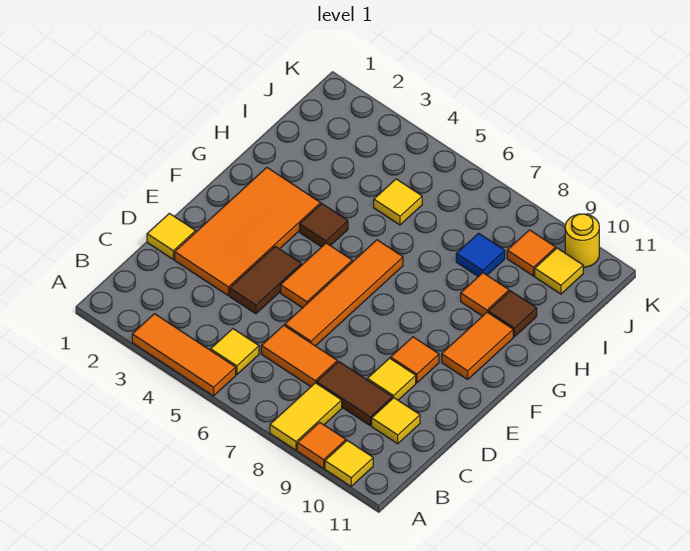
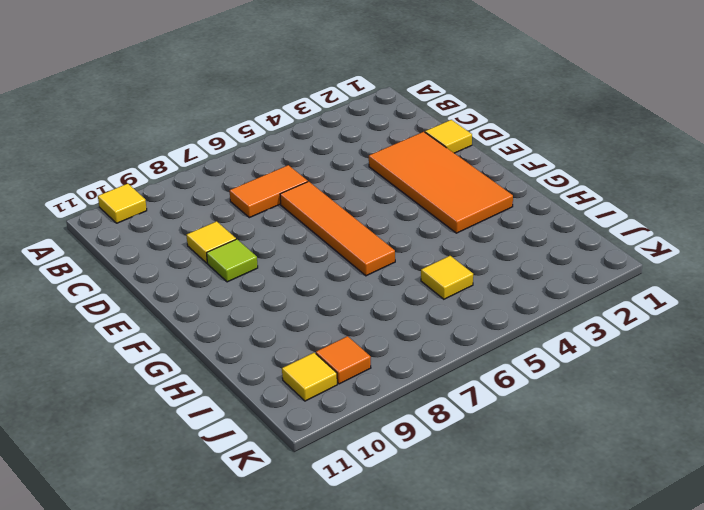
lime tile E9 level 1 -> orange tile E9 level 1
none -> orange tile A3:A5 level 1
none -> yellow tile A8:B8 level 1
none -> orange tile A9 level 1

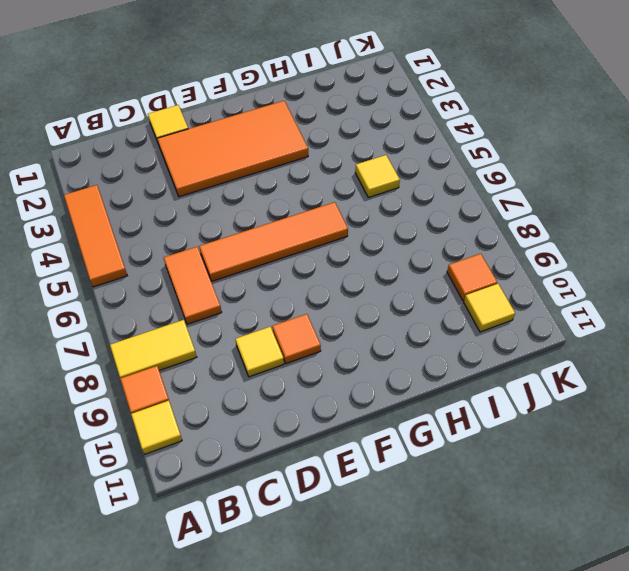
none -> yellow tile B5 level 1
none -> brown tile C8:C9 level 1
none -> yellow tile C10 level 1

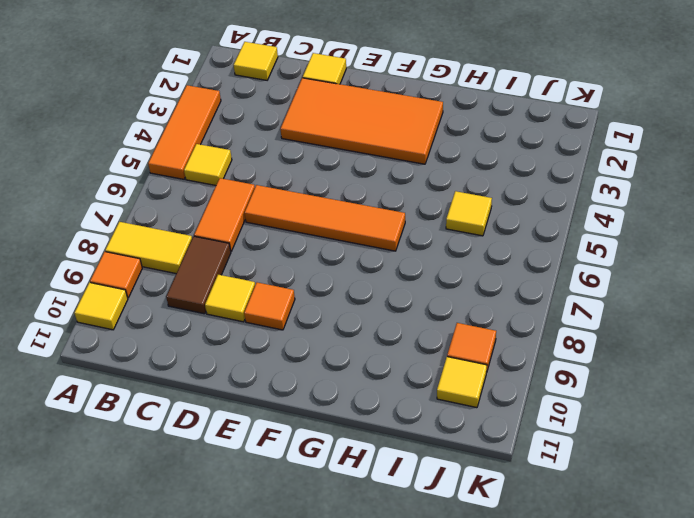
yellow tile B1 level 1 -> yellow tile C10 level 1
none -> brown tile D4:E4 level 1
none -> orange tile E5:F5 level 1
none -> orange tile F10:G10 level 1

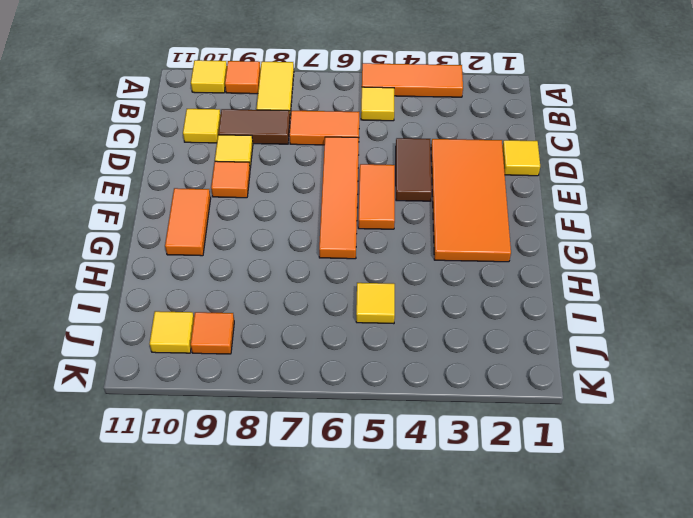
none -> brown tile G4 level 1
none -> orange tile H9 level 1
none -> brown tile H10 level 1

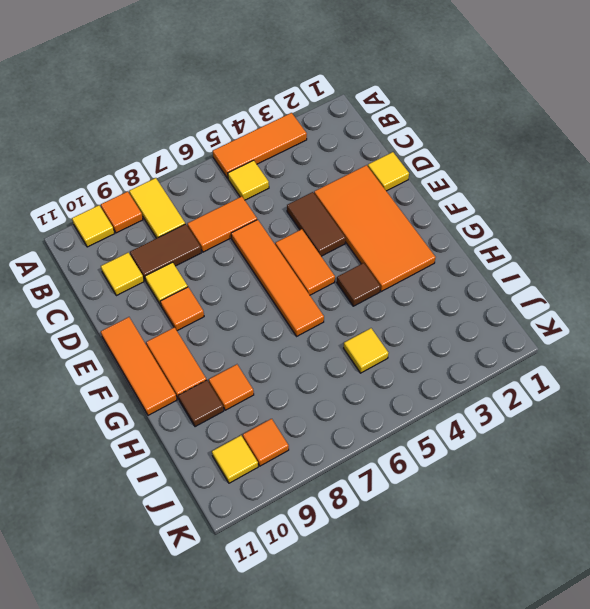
orange tile E11:G11 level 1 -> none
none -> blue tile I8 level 1
none -> yellow round brick K10 level 1

